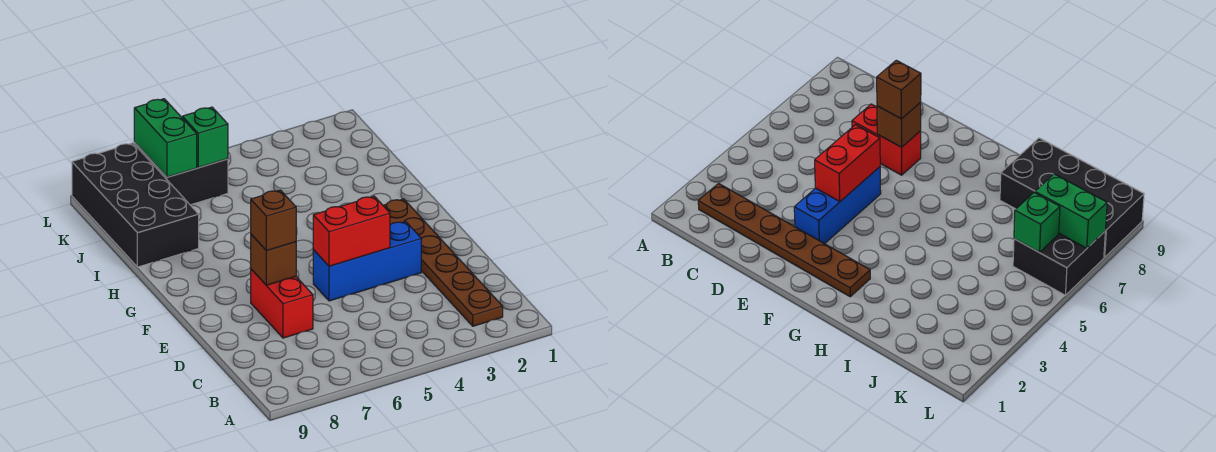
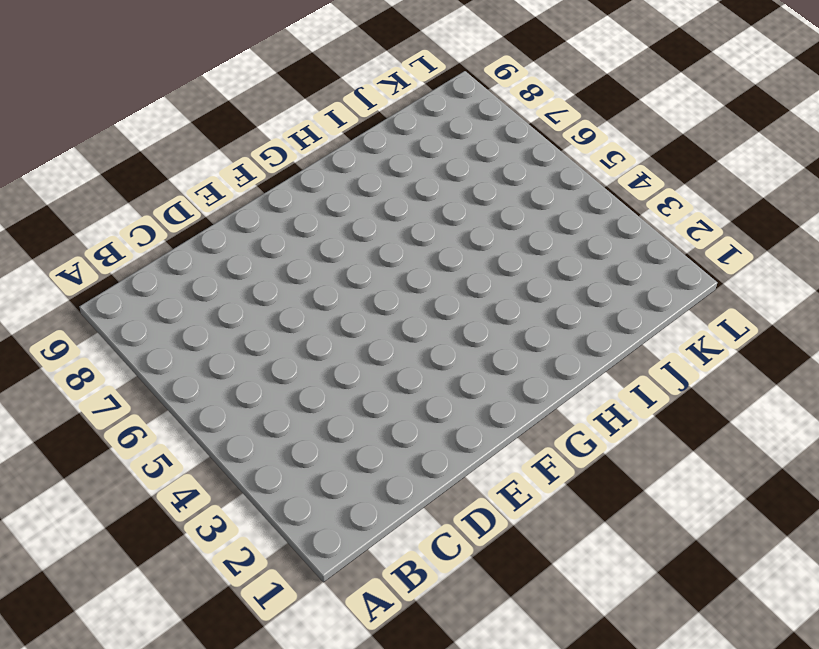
none -> brown plate B2:G2 level 1
none -> red brick D7:E7 level 1

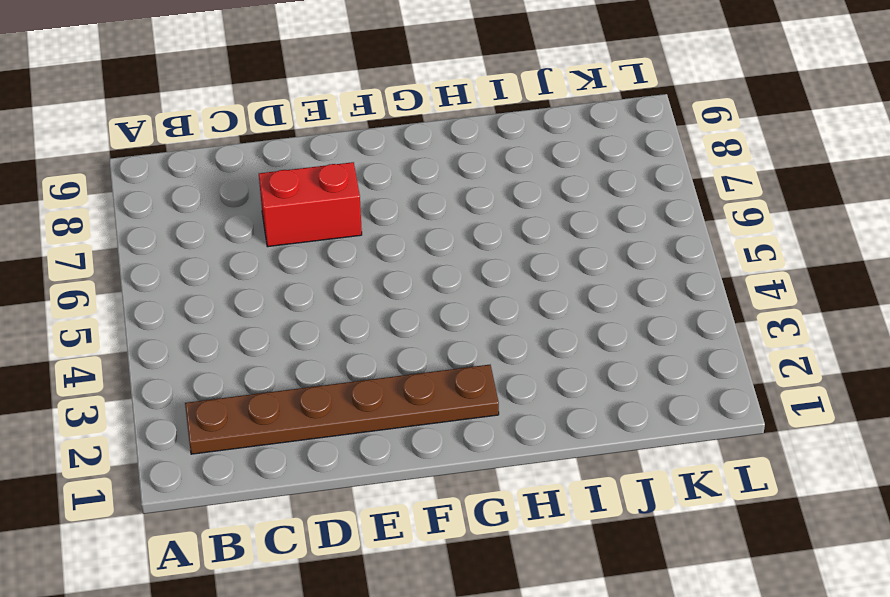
none -> blue brick E3:E5 level 1
none -> black brick I8:L9 level 1

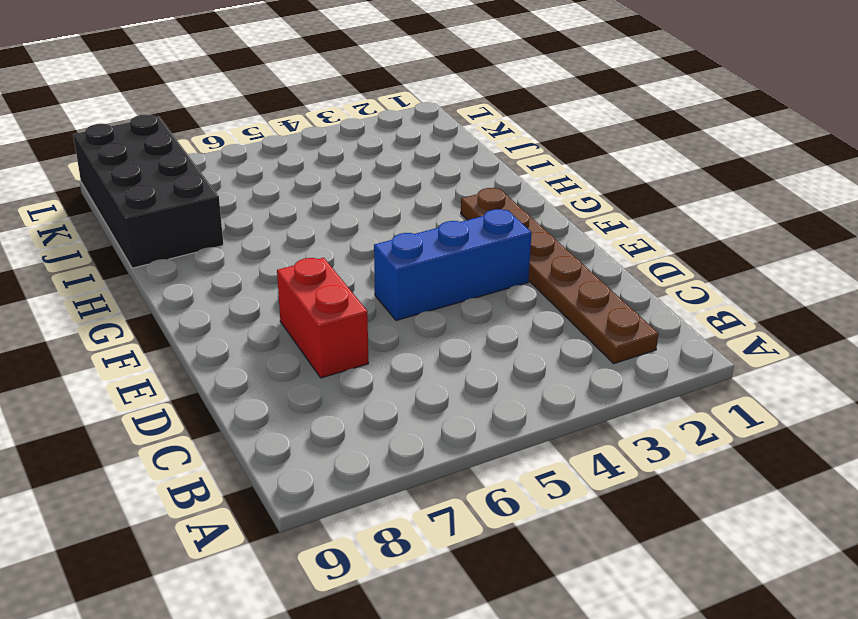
none -> black brick K6:L7 level 1
none -> red brick E4:E5 level 2

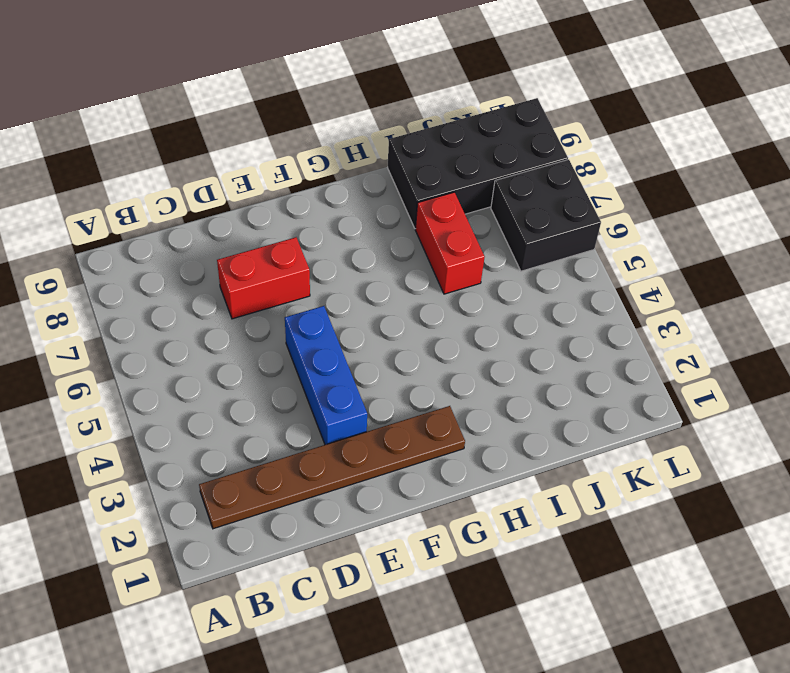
red brick I6:I7 level 1 -> red brick E4:E5 level 2
none -> brown brick E7 level 2
none -> green brick K6 level 2

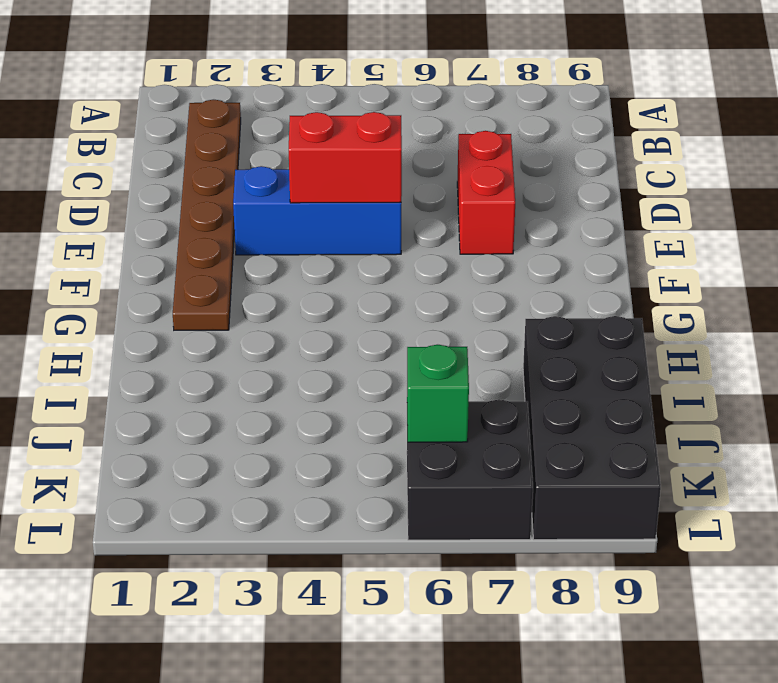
none -> brown brick E7 level 2
none -> green brick K7:L7 level 2

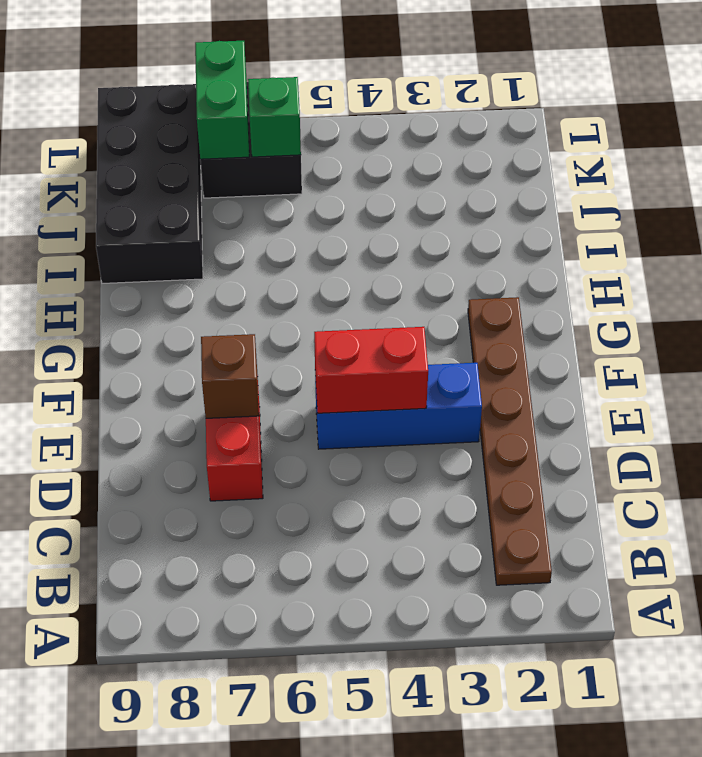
none -> brown brick E7 level 3

